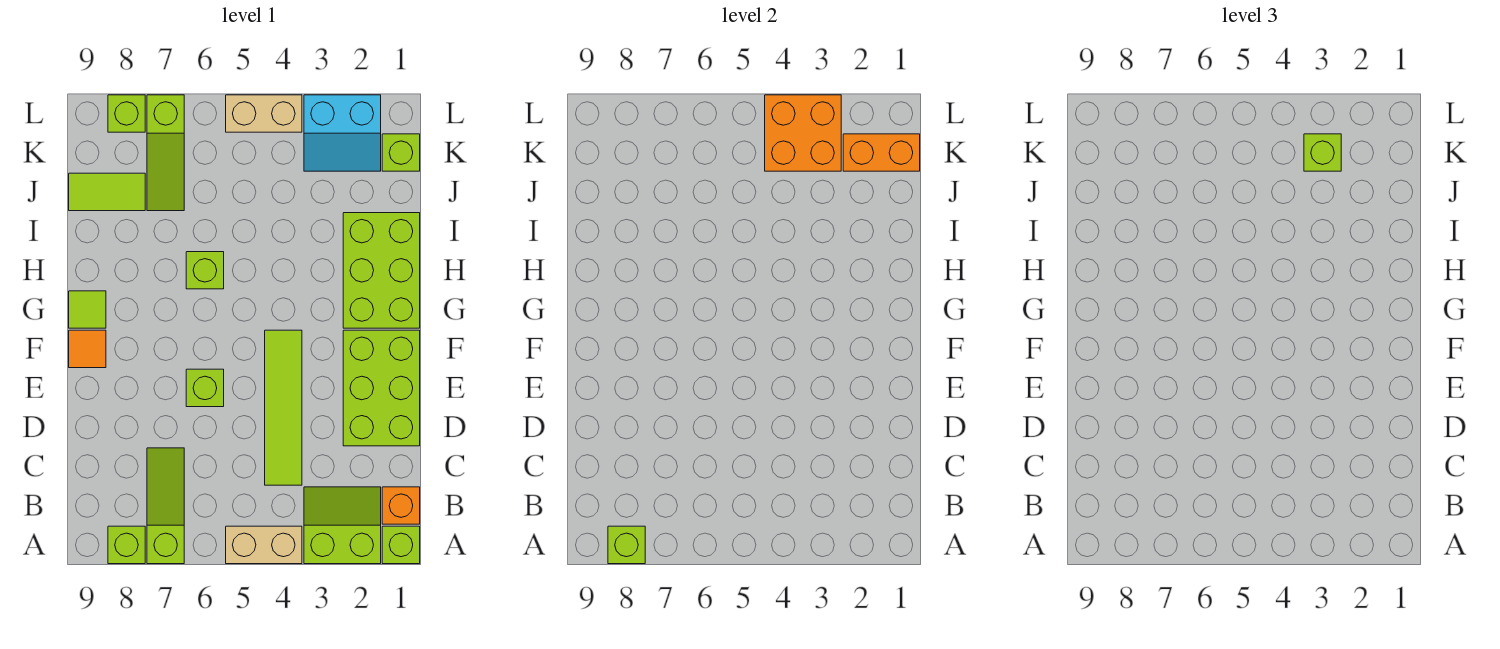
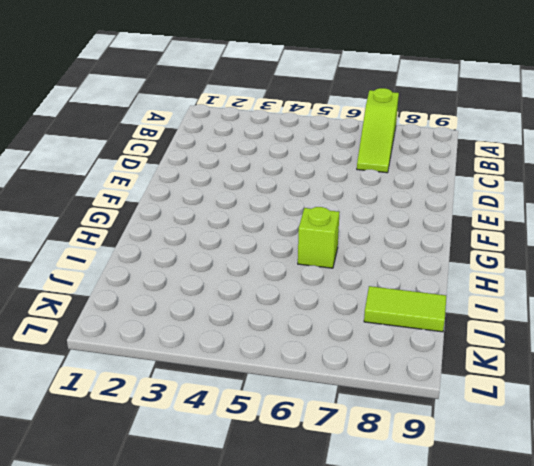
none -> lime brick A1 level 1
none -> lime slope A2:B3 level 1 top A
none -> tan brick A4:A5 level 1

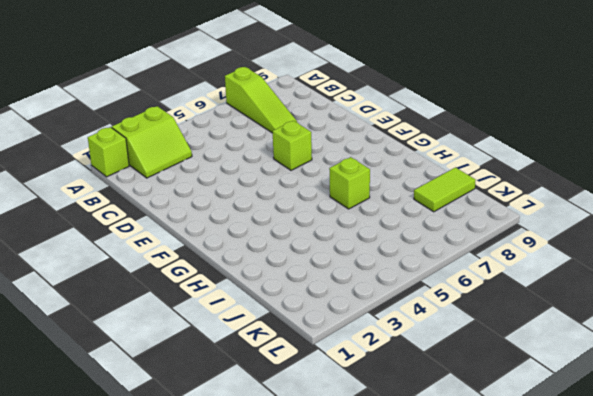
none -> tan brick A4:A5 level 1
none -> lime brick A8 level 1
none -> orange brick B1 level 1

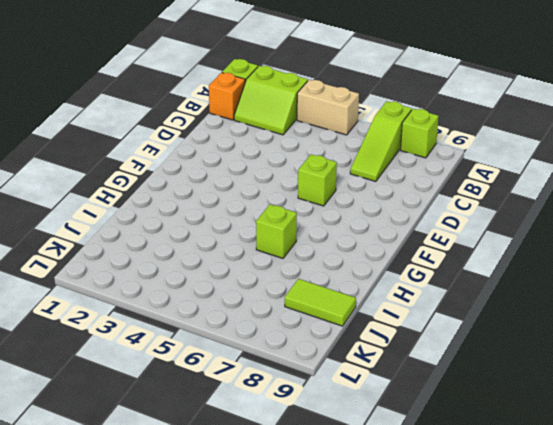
none -> lime tile C4:F4 level 1
none -> lime brick D1:F2 level 1
none -> orange tile F9 level 1

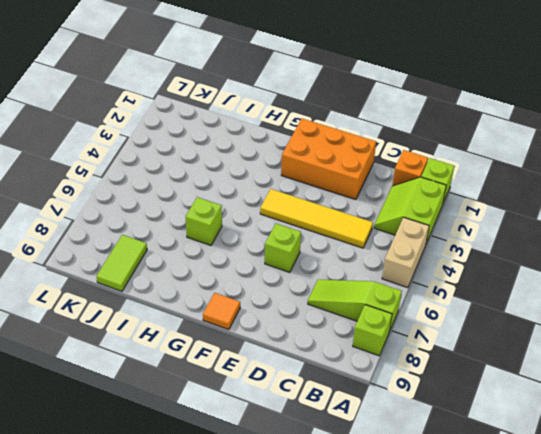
yellow tile C4:F4 level 1 -> lime tile C4:F4 level 1
orange brick D1:F2 level 1 -> lime brick D1:F2 level 1
none -> lime brick G1:I2 level 1
none -> lime tile G9 level 1
none -> lime slope J7:L7 level 1 top L

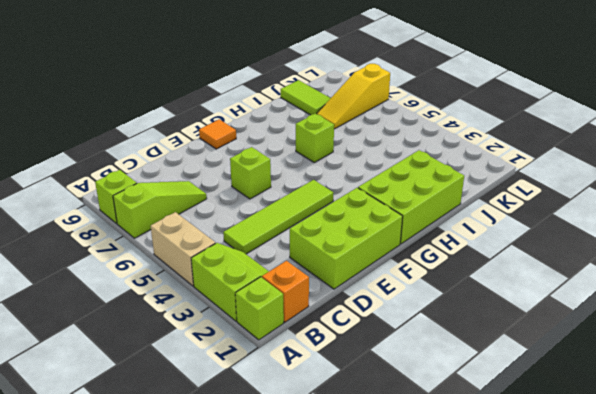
yellow slope J7:L7 level 1 top L -> lime slope J7:L7 level 1 top L
none -> lime tile G9 level 1
none -> lime brick K1 level 1
none -> cyan slope K2:L3 level 1 top L

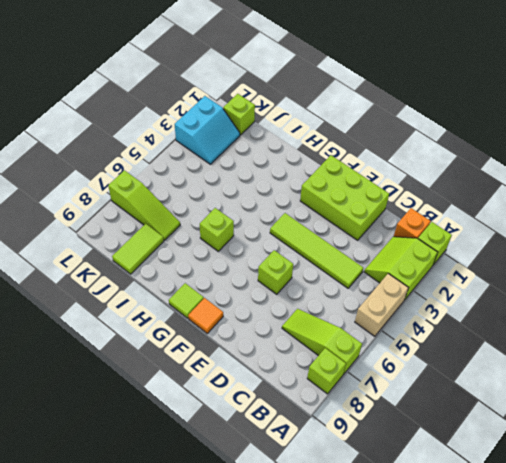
none -> lime brick G1:I2 level 1
none -> tan brick L4:L5 level 1
none -> lime brick L8 level 1

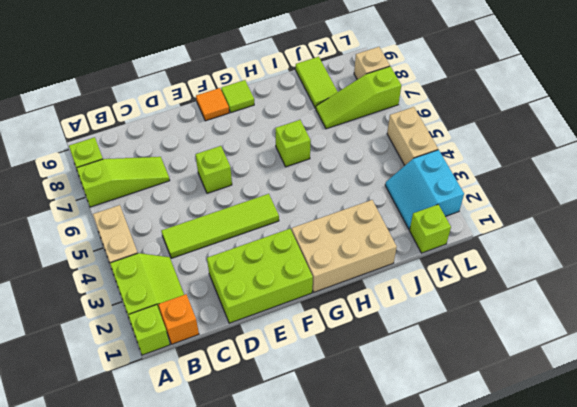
tan brick G1:I2 level 1 -> lime brick G1:I2 level 1
tan brick L8 level 1 -> lime brick L8 level 1
none -> lime brick A8 level 2
none -> orange brick K1:K2 level 2
none -> orange brick K3:L4 level 2

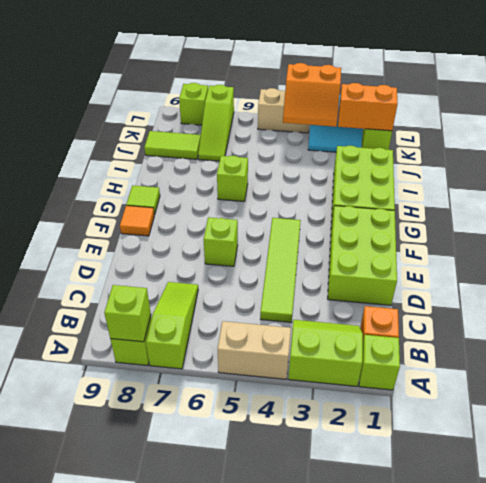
orange slope K3:L4 level 2 top L -> orange brick K3:L4 level 2
none -> lime brick K3 level 3

